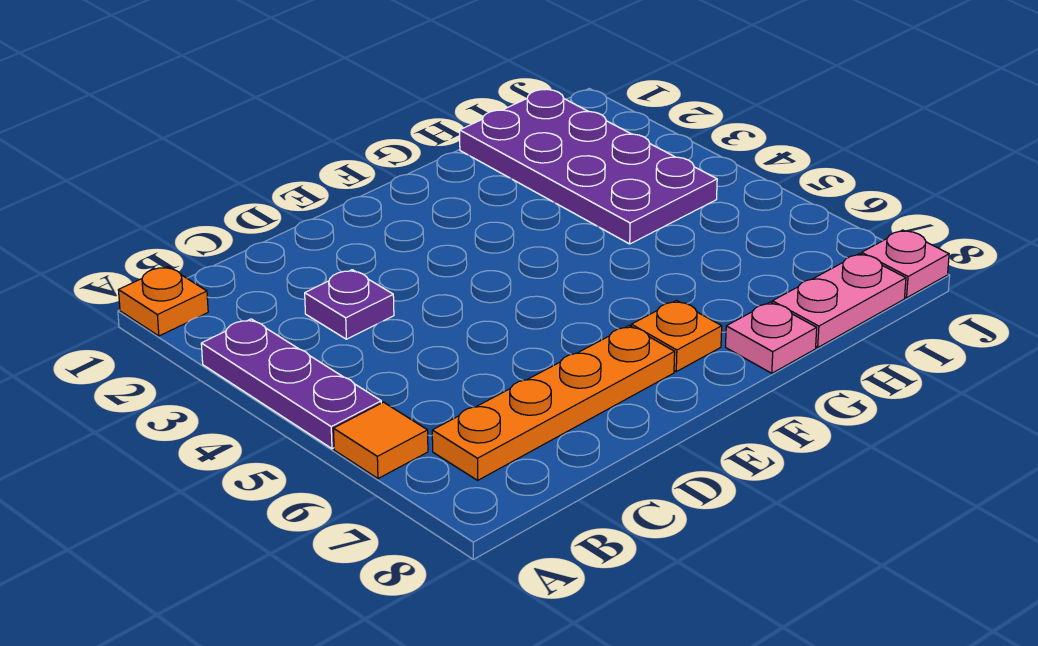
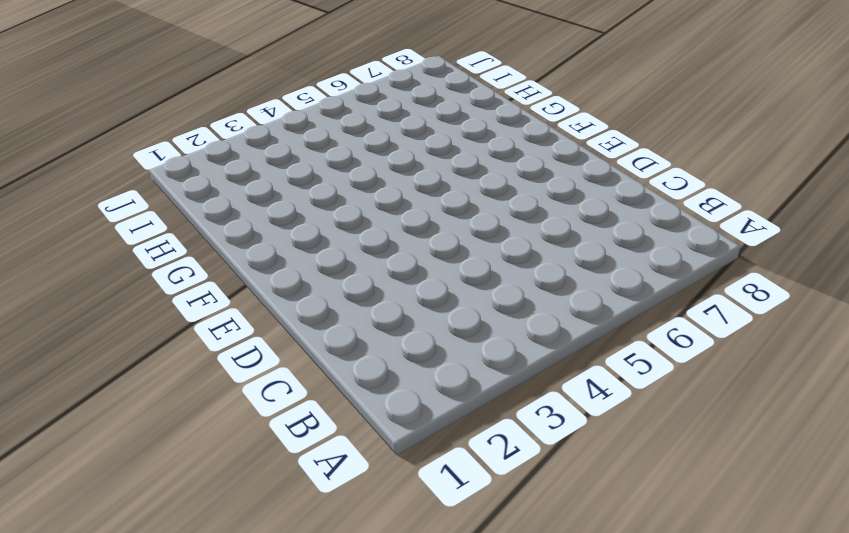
none -> orange plate A1 level 1
none -> purple plate A3:A5 level 1

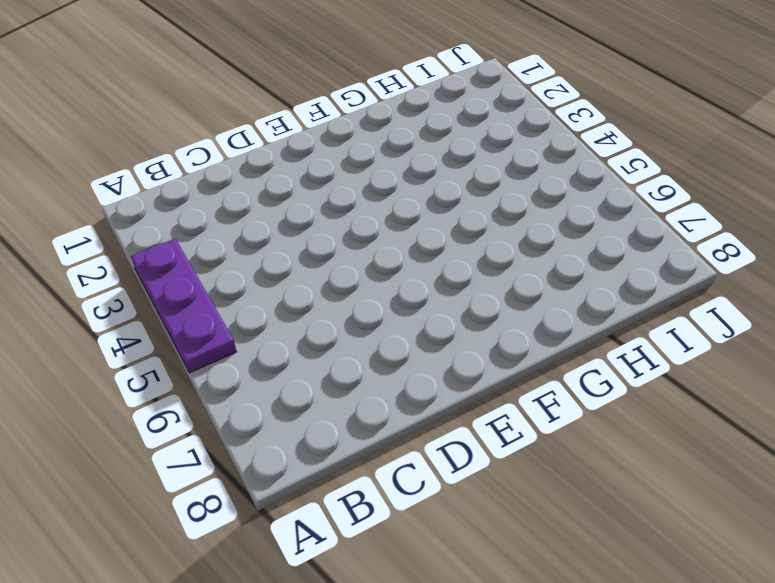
none -> orange plate A1 level 1
none -> orange tile A6 level 1

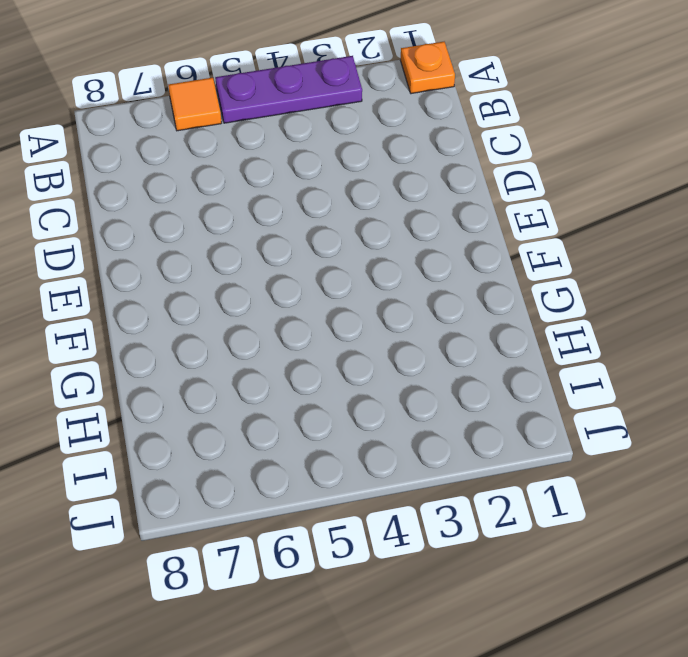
none -> orange plate B7:E7 level 1
none -> purple plate C3 level 1

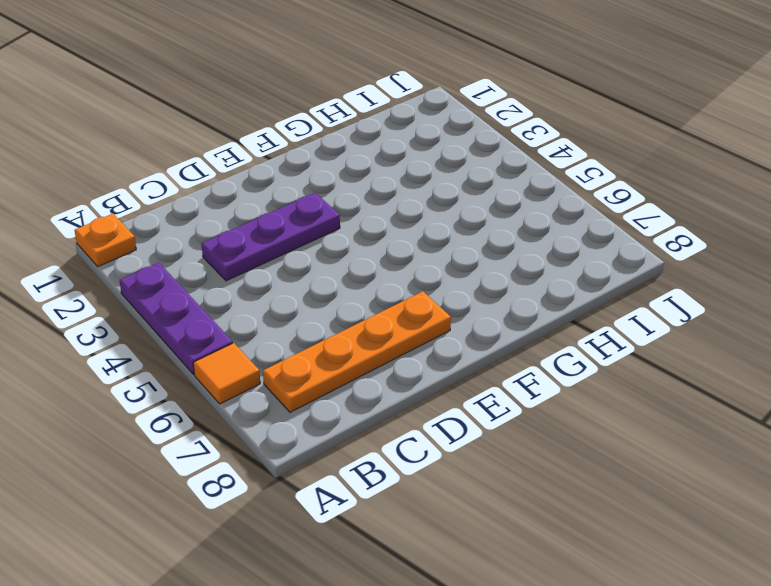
purple plate C3:E3 level 1 -> purple plate C3 level 1
none -> orange plate F7 level 1
none -> pink plate G8 level 1

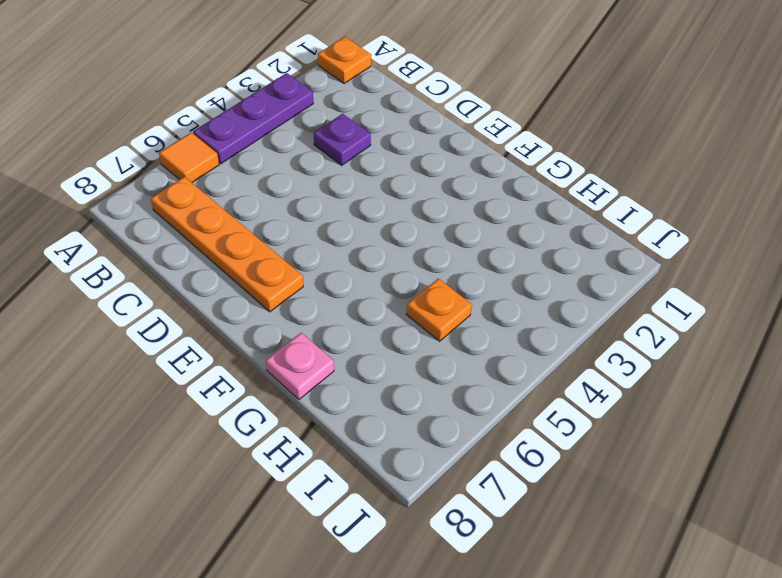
orange plate H5 level 1 -> orange plate F7 level 1
none -> purple plate H1:I4 level 1
none -> pink plate H8:I8 level 1

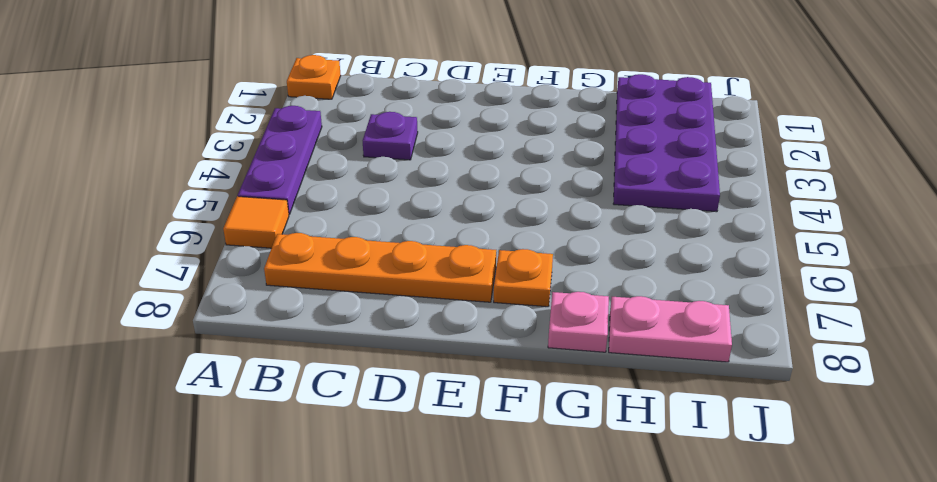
none -> pink plate J8 level 1

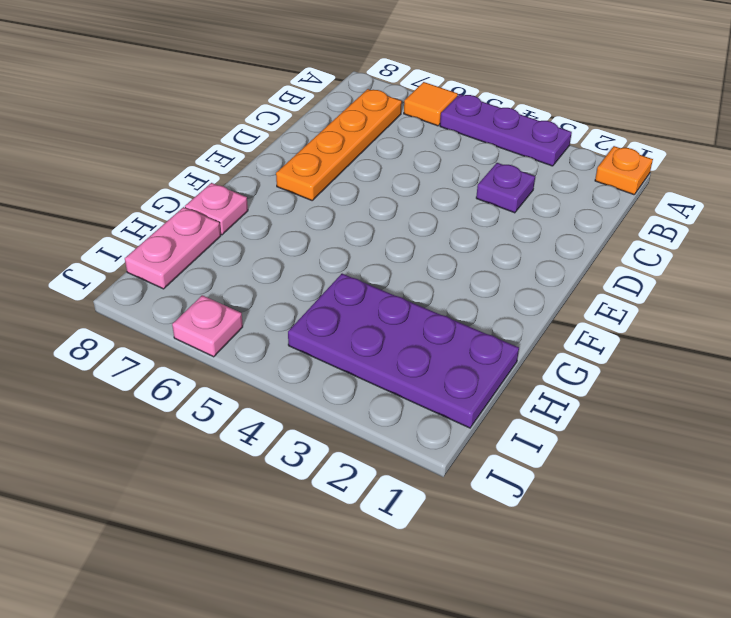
pink plate J6 level 1 -> pink plate J8 level 1
none -> orange plate F7 level 1

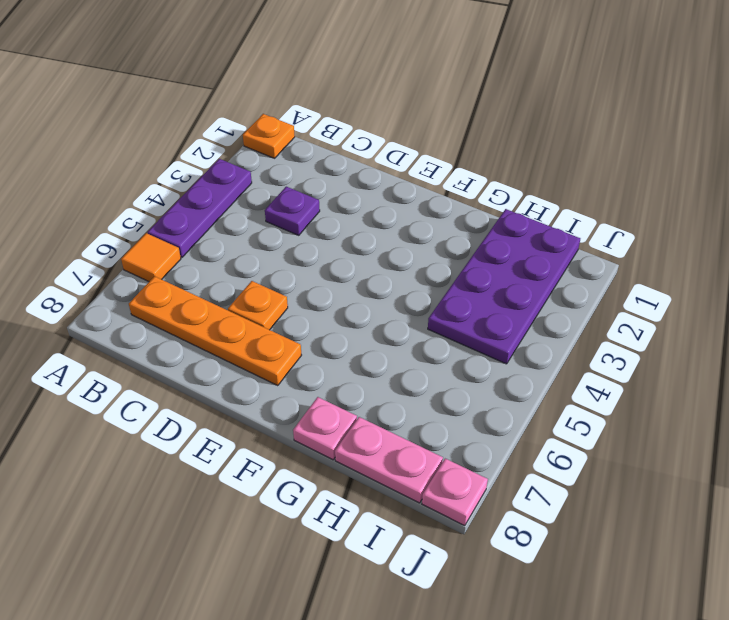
orange plate D6 level 1 -> orange plate F7 level 1

